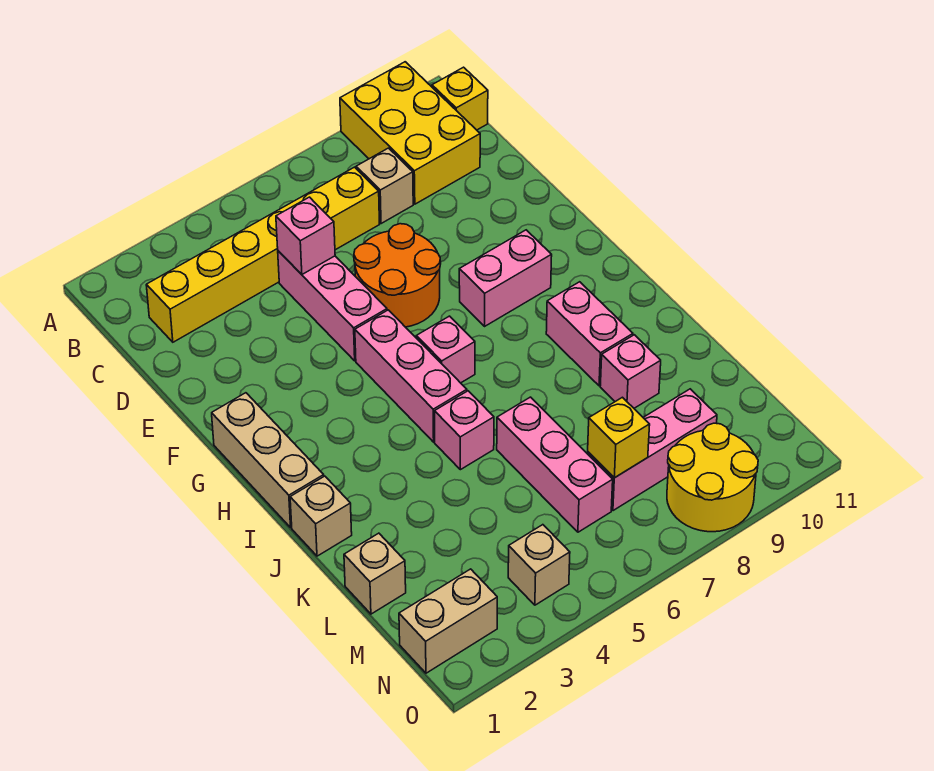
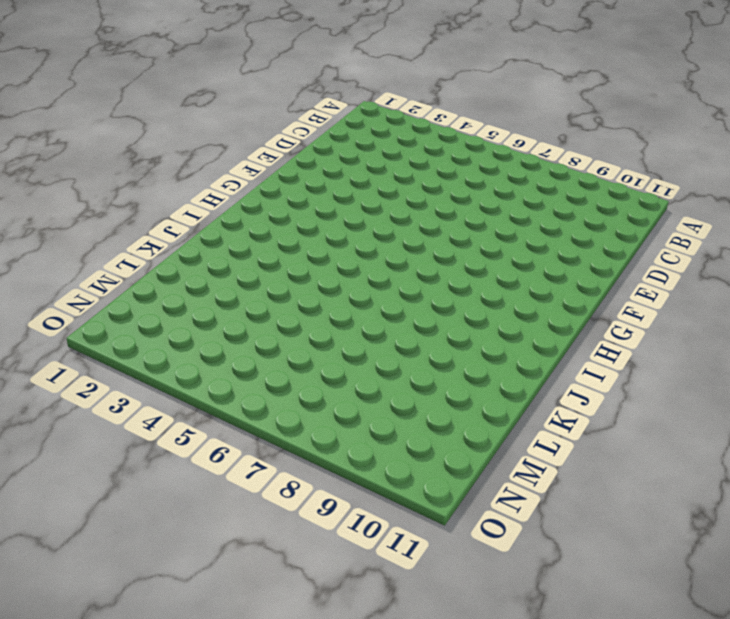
none -> yellow brick A9:C10 level 1
none -> yellow brick B11 level 1
none -> yellow brick C2:C7 level 1

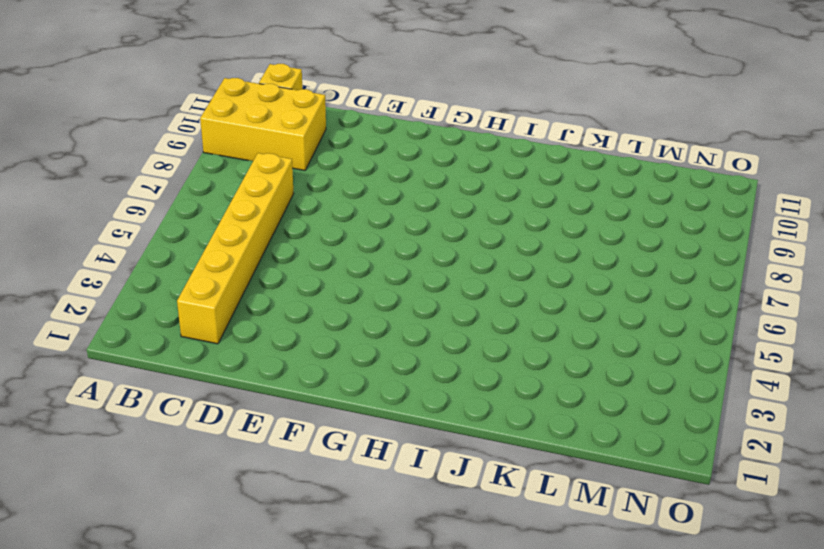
none -> tan brick C8 level 1
none -> pink brick D5:F5 level 1
none -> orange round brick E6:F7 level 1

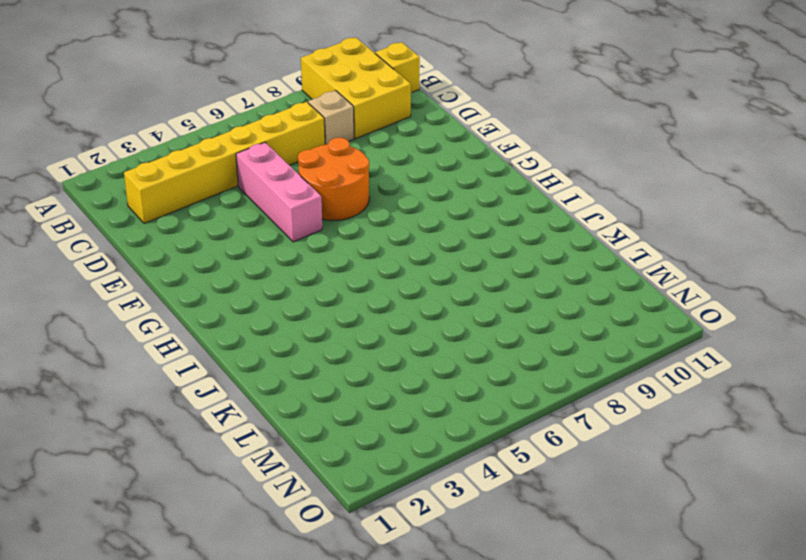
none -> tan brick G1:I1 level 1
none -> pink brick G5:I5 level 1
none -> pink brick G8:G9 level 1

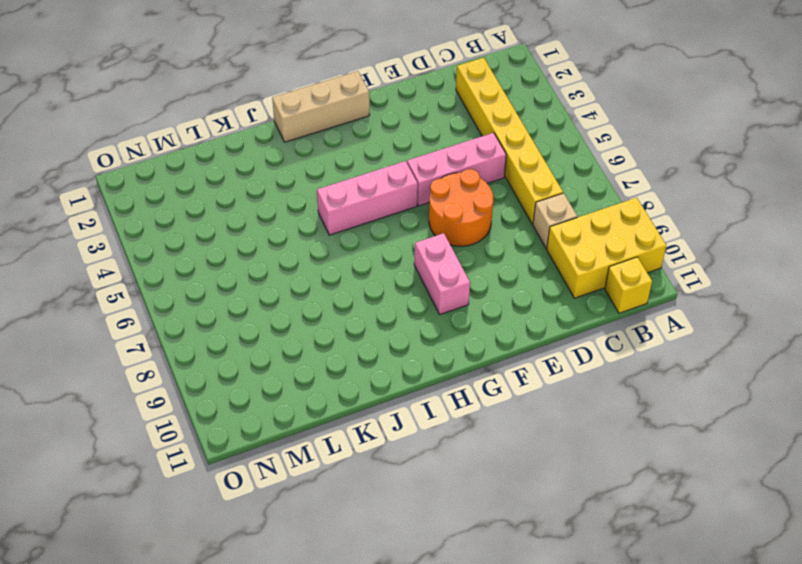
none -> pink brick H6 level 1
none -> pink brick I9:J9 level 1
none -> tan brick J1 level 1

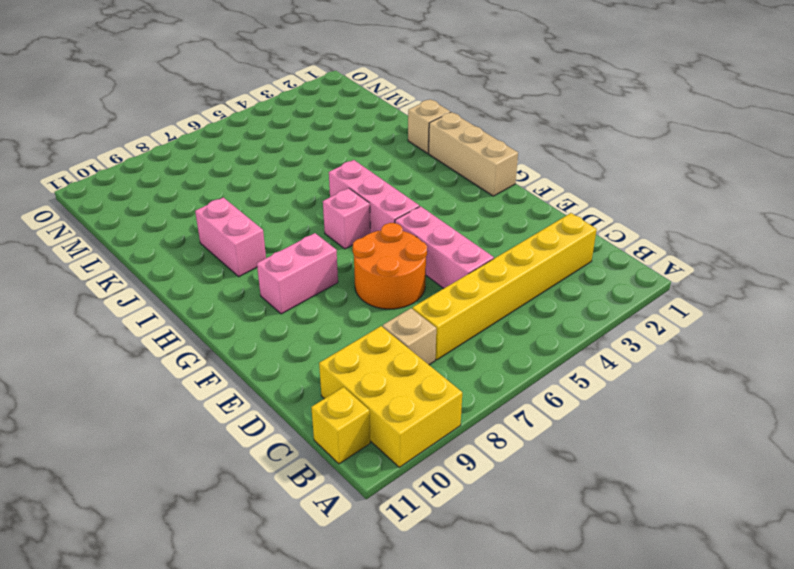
none -> pink brick J5 level 1
none -> pink brick K6:M6 level 1
none -> pink brick K9 level 1

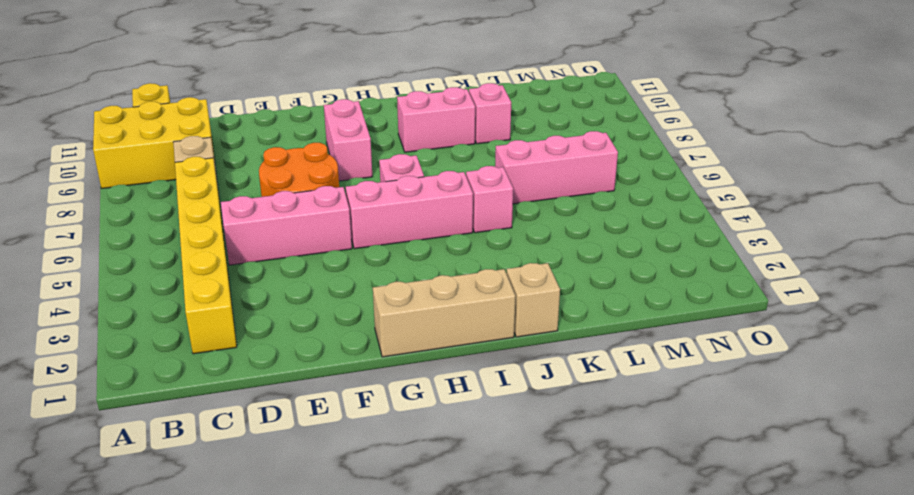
none -> tan brick L1 level 1
none -> pink brick M7:M9 level 1
none -> tan brick N1:N2 level 1

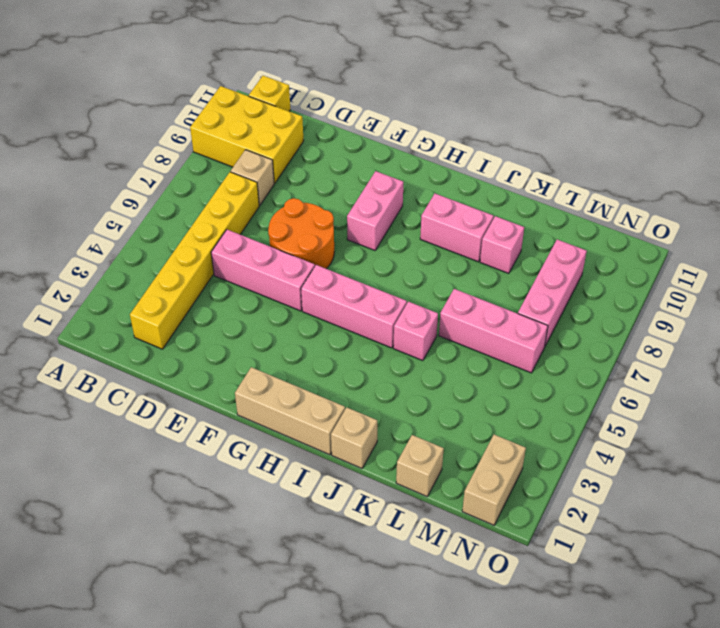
none -> pink brick H6 level 1
none -> tan brick N4 level 1
none -> yellow round brick N8:O9 level 1

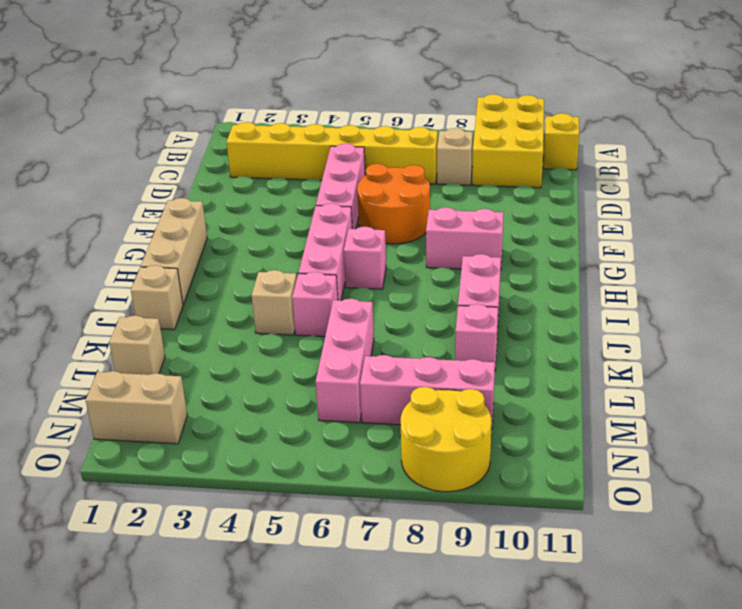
tan brick J4 level 1 -> tan brick N4 level 1
none -> pink brick D5 level 2
none -> yellow brick M7 level 2

